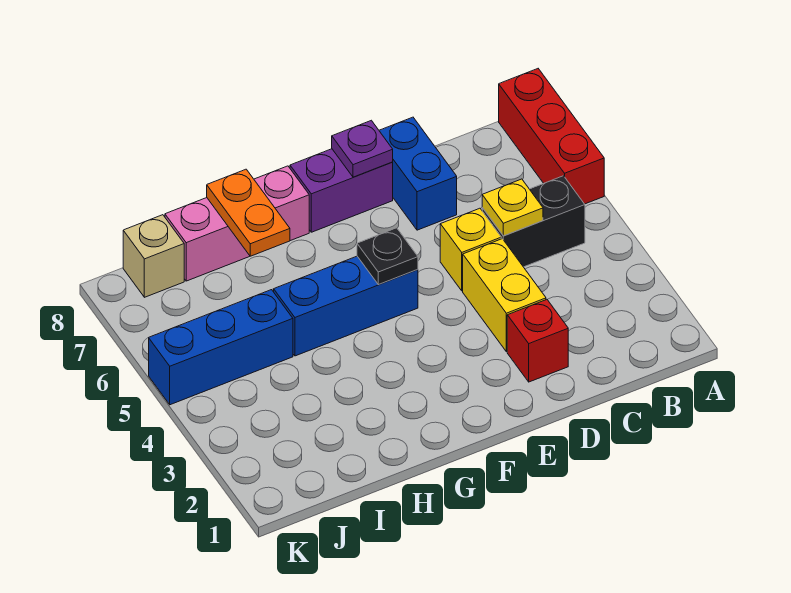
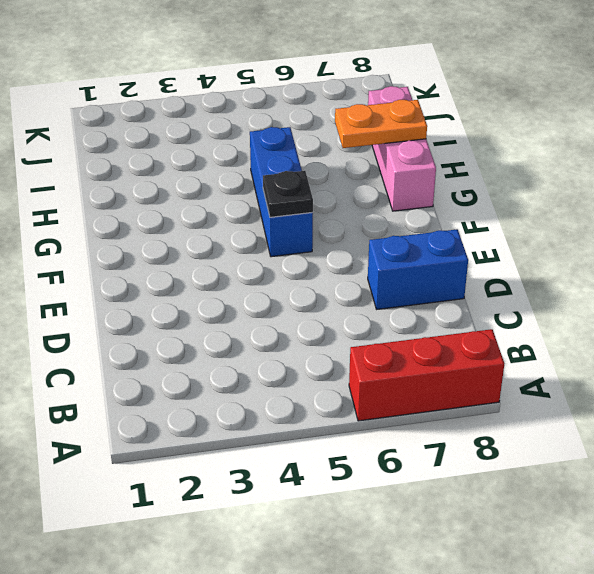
none -> black brick B5:C5 level 1
none -> red brick D2 level 1
none -> yellow brick D3:D4 level 1

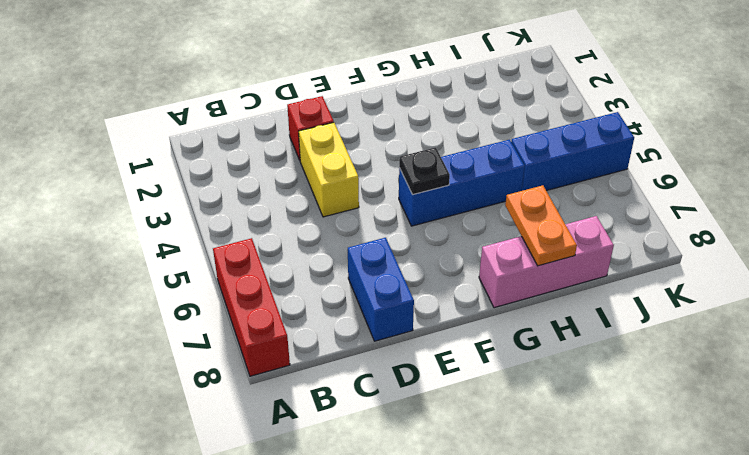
none -> black brick B5:C5 level 1
none -> yellow brick D5 level 1
none -> purple brick E8:F8 level 1

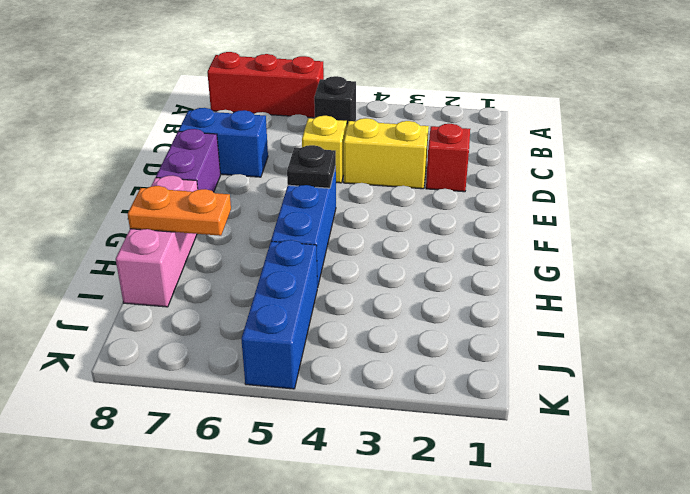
black brick B5 level 1 -> black brick B5:C5 level 1
none -> tan brick J8 level 1
none -> yellow plate C5 level 2
none -> purple plate E8 level 2

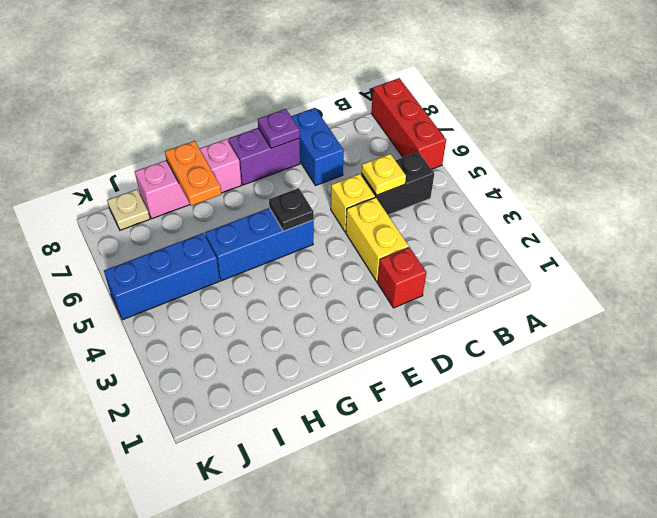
tan plate J8 level 1 -> tan brick J8 level 1

